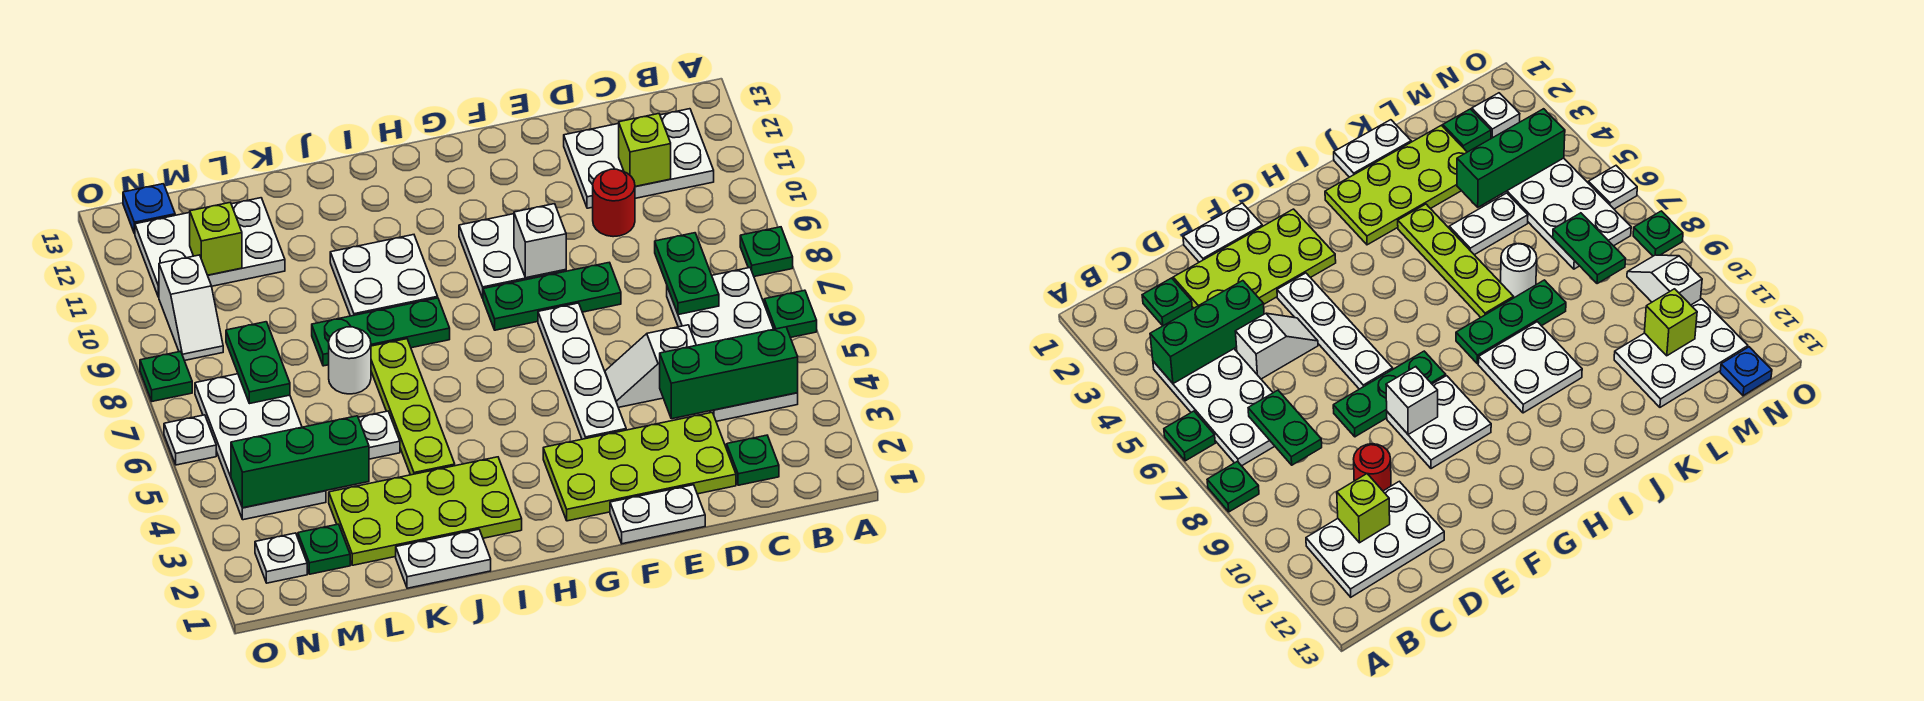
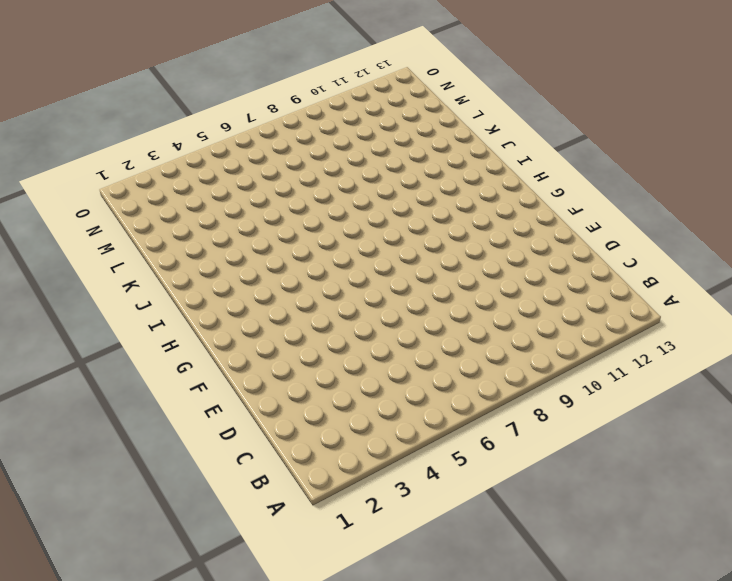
none -> green plate A6 level 1
none -> green plate A8 level 1
none -> white plate B4:C7 level 1
none -> white plate B11:D12 level 1

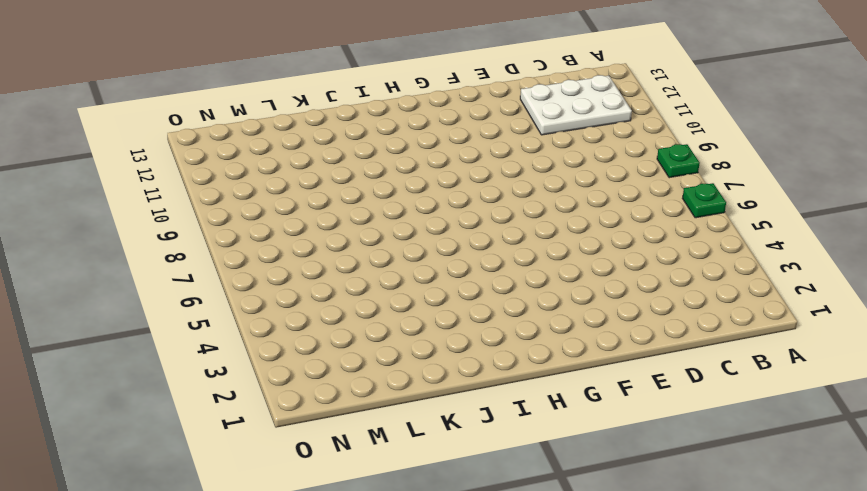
none -> white plate B4:C7 level 1
none -> green plate C2 level 1
none -> lime plate D2:G3 level 1
none -> white slope D5:E5 level 1 top D

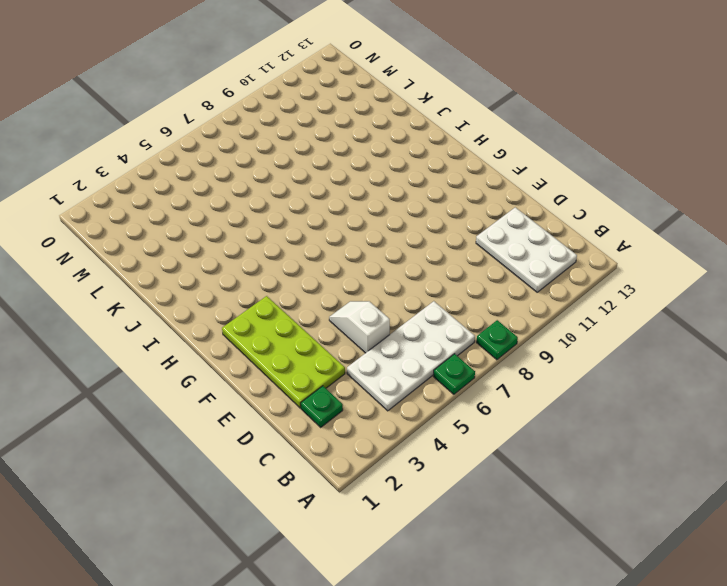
none -> red round brick D10 level 1
none -> white plate E1:F1 level 1
none -> green plate E8:G8 level 1
none -> white plate F4:F7 level 1

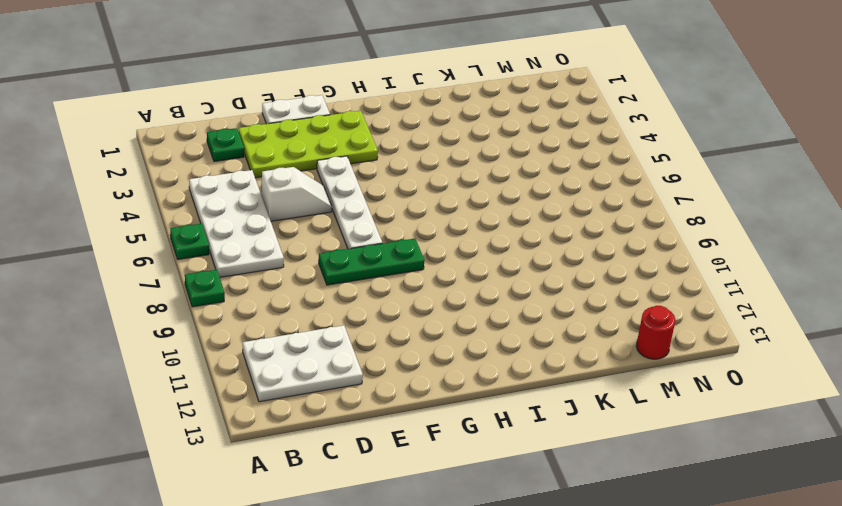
red round brick M13 level 1 -> red round brick D10 level 1
none -> white plate F9:G10 level 1
none -> lime plate I2:L3 level 1
none -> green plate I8:K8 level 1
none -> white plate I9:J10 level 1

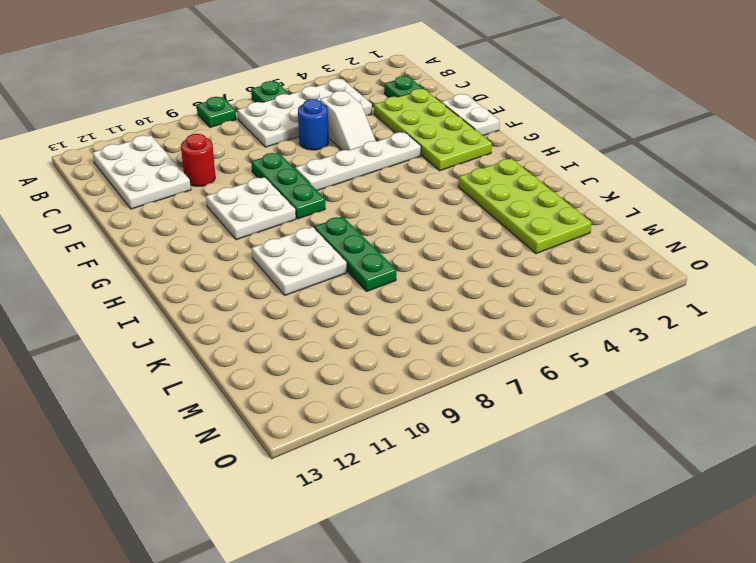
blue round brick D6 level 1 -> none
none -> white plate J1:K1 level 1
none -> lime plate J4:J7 level 1
none -> white plate K5:L5 level 1
none -> white round brick K7 level 1

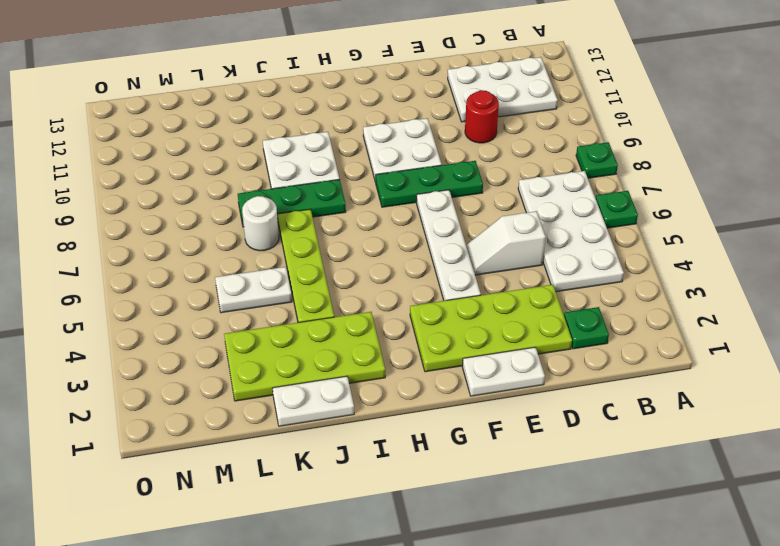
none -> white plate L11:N12 level 1
none -> green plate M2 level 1
none -> white plate M4:N7 level 1
none -> white plate N2 level 1

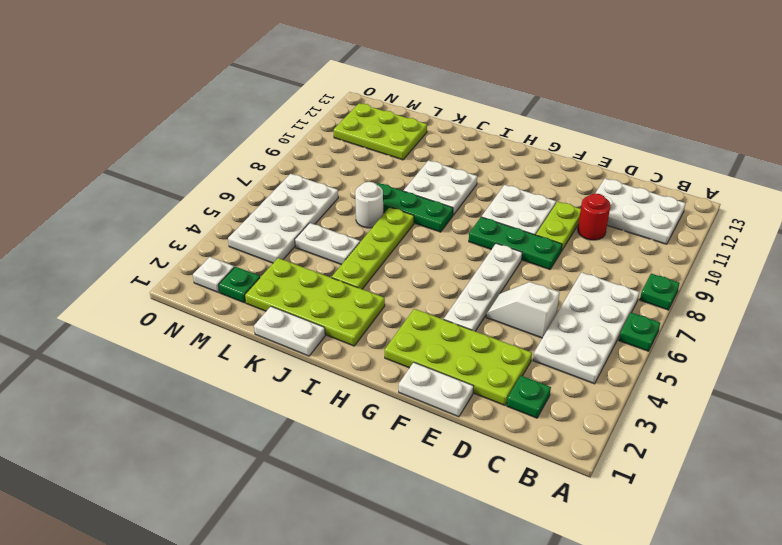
lime plate E9:E10 level 1 -> none
lime plate L11:N12 level 1 -> white plate L11:N12 level 1
none -> white slope N9:N10 level 1 top 10
none -> blue plate N13 level 1
none -> white plate O6 level 1
none -> green plate O8 level 1

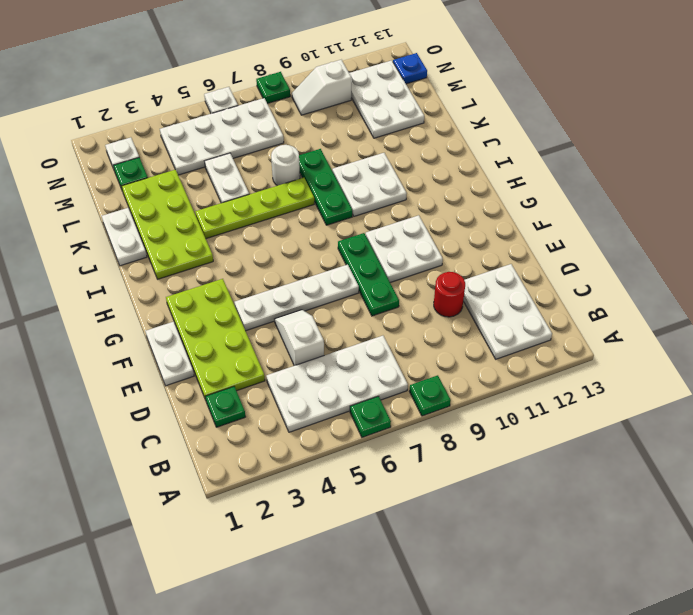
none -> green brick B4:D4 level 2
none -> green plate C7:C8 level 2
none -> lime brick C11 level 2
none -> white brick F9 level 2

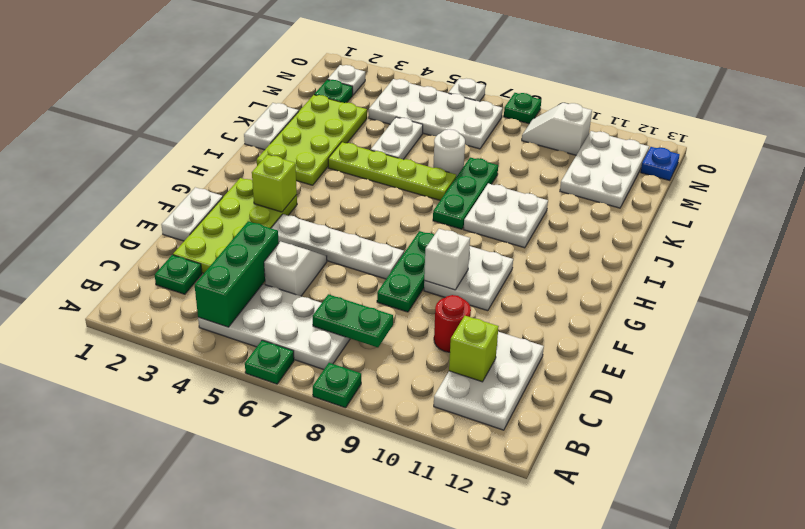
lime brick G3 level 2 -> lime brick M11 level 2
none -> green brick L4:N4 level 2
none -> green plate M7:M8 level 2

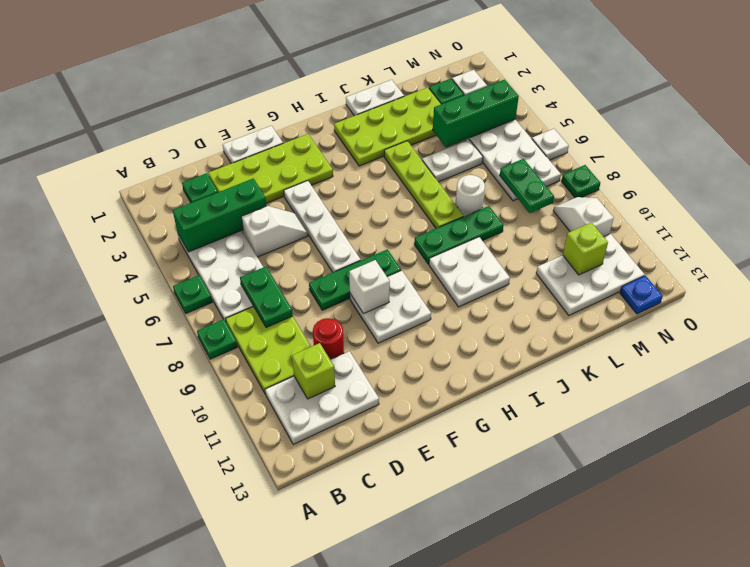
lime plate B8:C10 level 1 -> none

